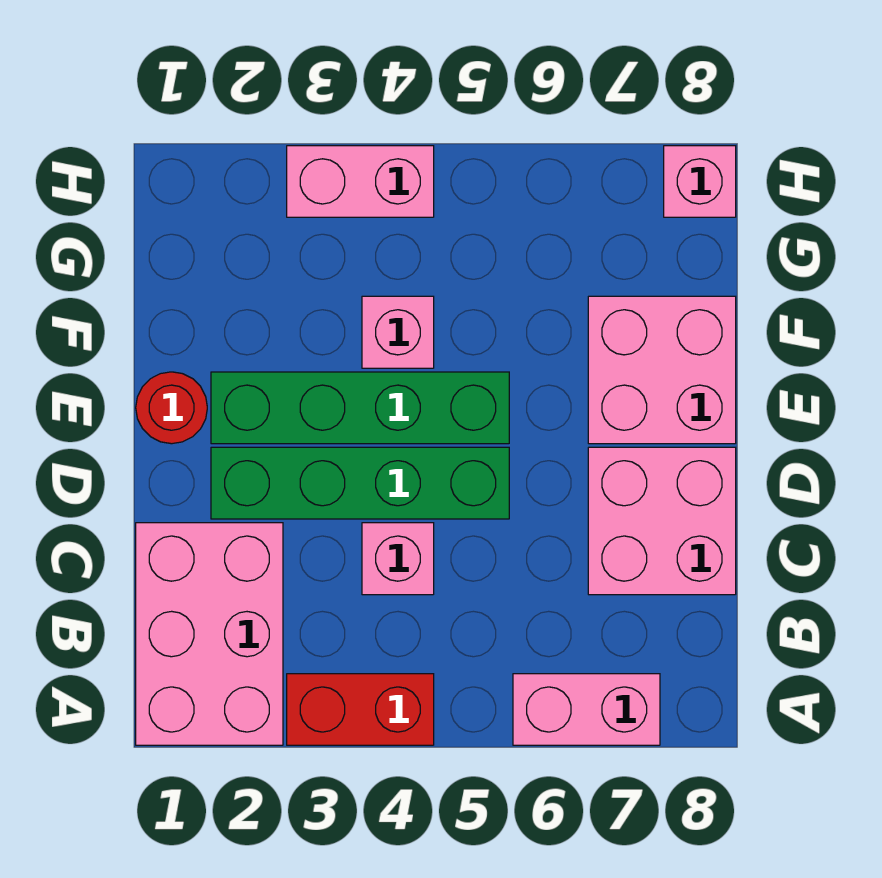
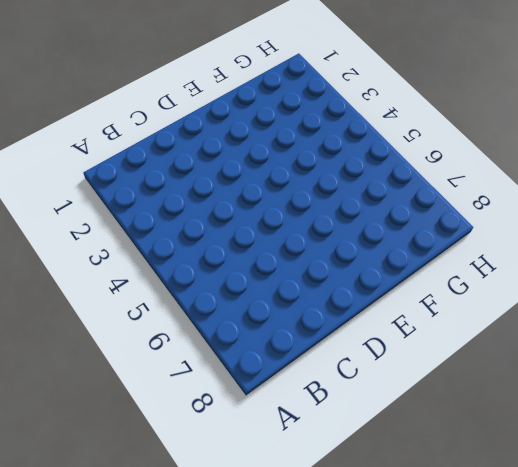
none -> pink brick A1:C2 level 1
none -> red brick A3:A4 level 1
none -> pink brick A6:A7 level 1

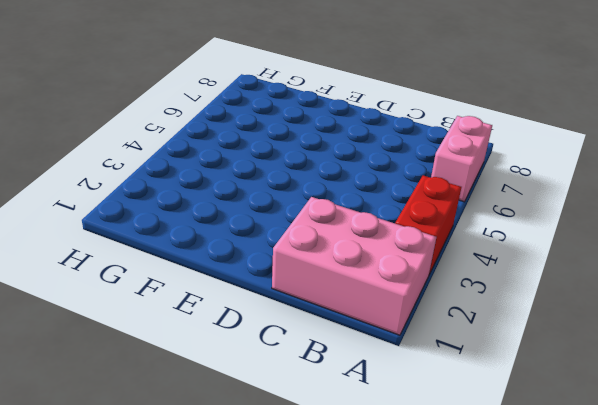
none -> pink brick C4 level 1
none -> pink brick C7:D8 level 1
none -> green brick D2:D5 level 1

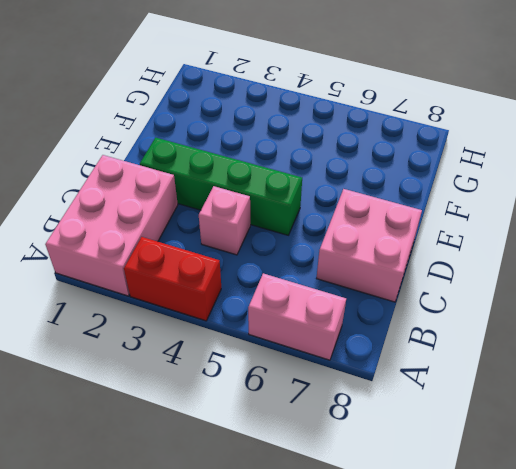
none -> red round brick E1 level 1
none -> green brick E2:E5 level 1
none -> pink brick E7:F8 level 1

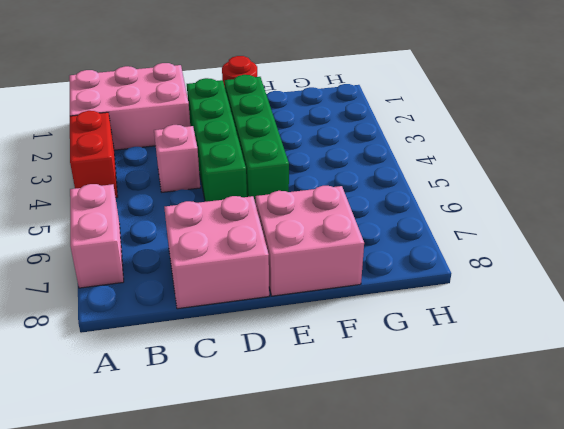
none -> pink brick F4 level 1
none -> pink brick H3:H4 level 1
none -> pink brick H8 level 1

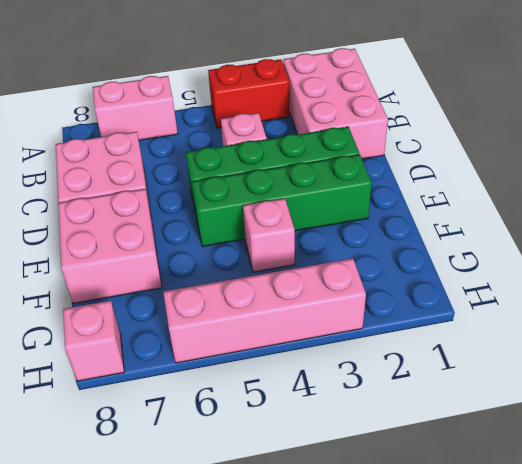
pink brick H3:H6 level 1 -> pink brick H3:H4 level 1
none -> red round brick E1 level 1

